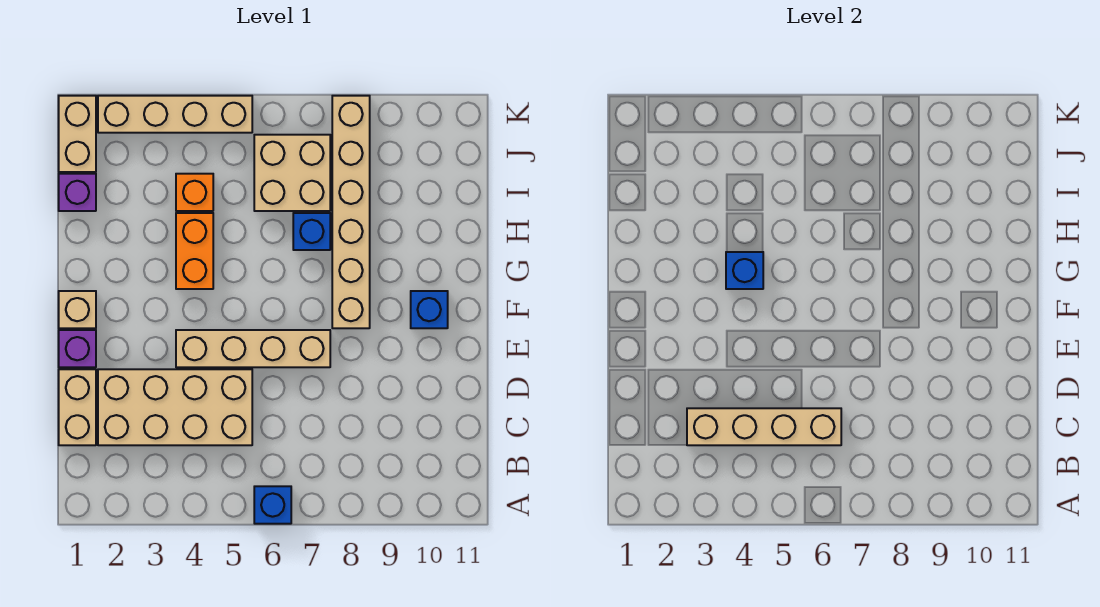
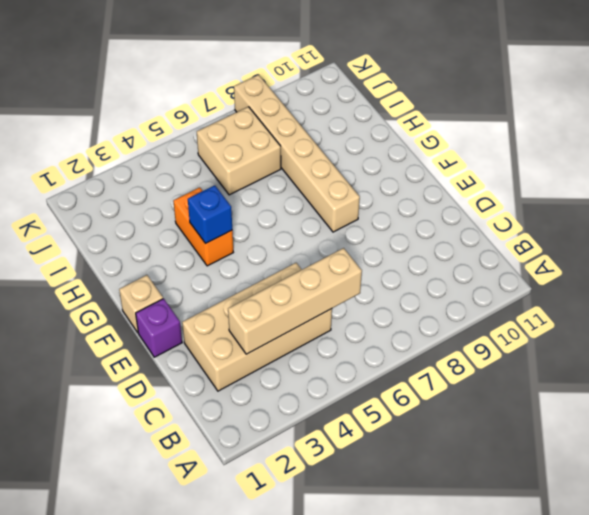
none -> blue brick A6 level 1
none -> tan brick C1:D1 level 1
none -> tan brick E4:E7 level 1

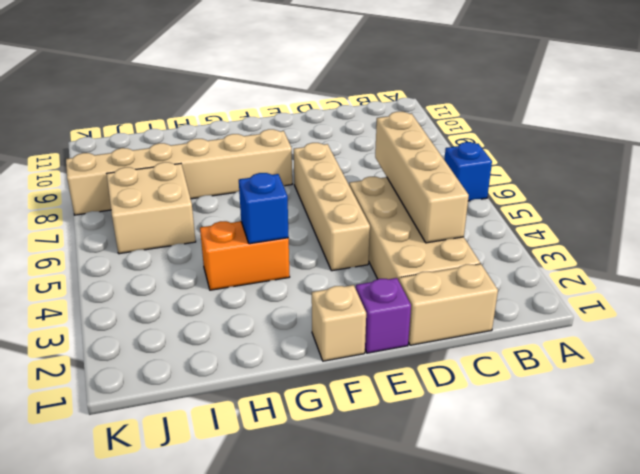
none -> blue brick F10 level 1
none -> blue brick H7 level 1
none -> purple brick I1 level 1

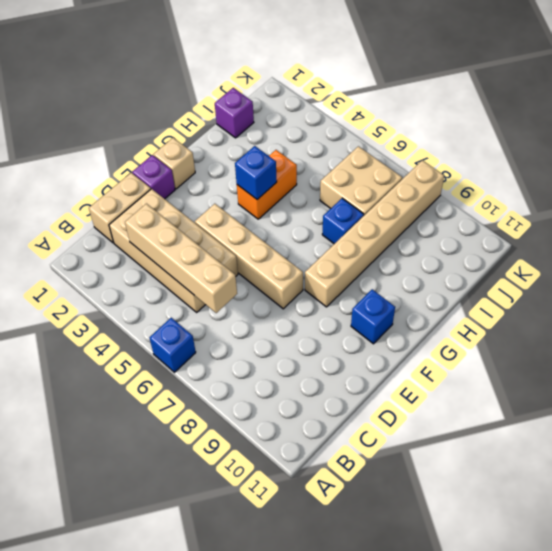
none -> orange brick I4 level 1
none -> tan brick J1:K1 level 1
none -> tan brick K2:K5 level 1

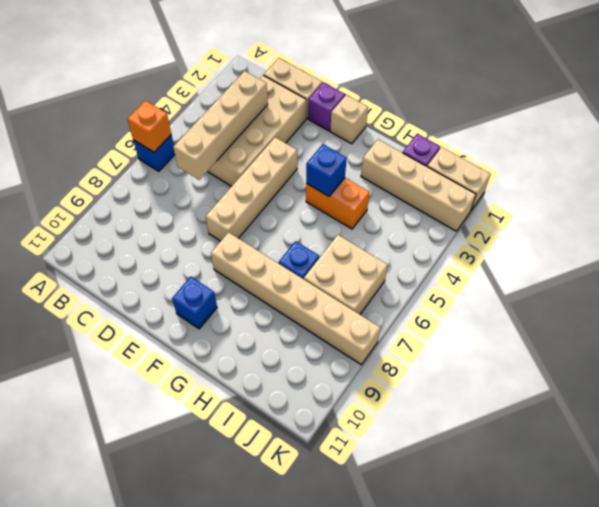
orange brick A6 level 2 -> orange brick I4 level 1
tan brick H2:K2 level 1 -> tan brick K2:K5 level 1

